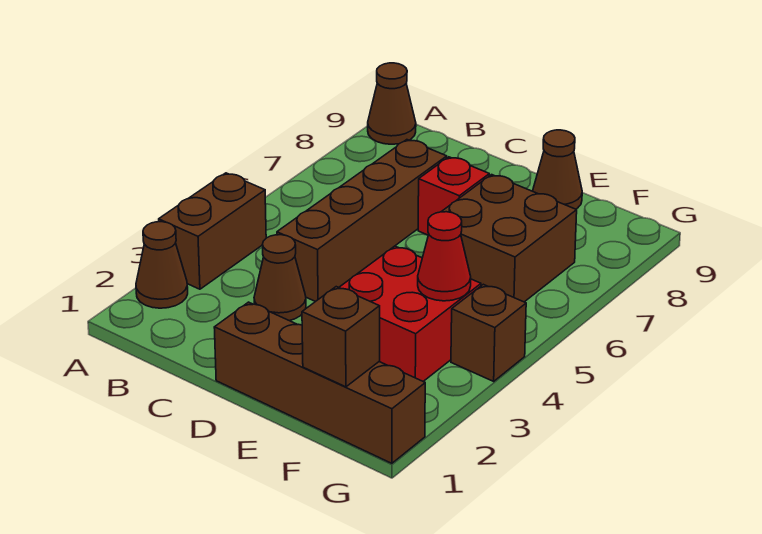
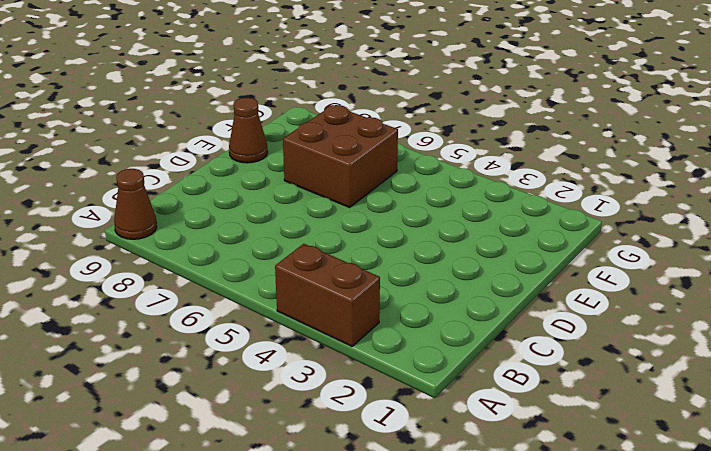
none -> brown cone A2 level 1
none -> brown cone C3 level 1
none -> brown brick C4:C7 level 1

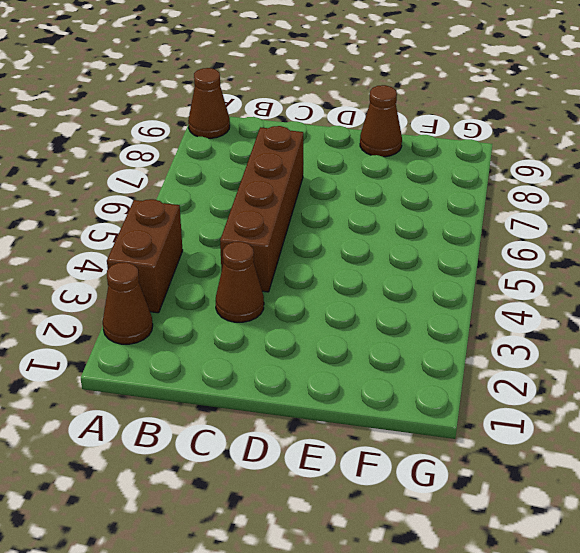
none -> brown brick D1:G1 level 1
none -> red brick D7 level 1
none -> red brick E3:F4 level 1

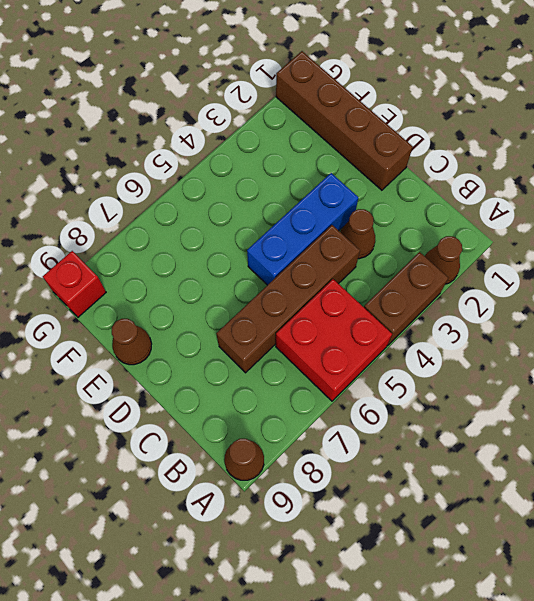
red brick A5:B6 level 1 -> red brick E3:F4 level 1
blue brick D3:D5 level 1 -> none
red brick G9 level 1 -> red brick D7 level 1
none -> brown brick E6:F7 level 1
none -> brown brick G4 level 1
none -> brown brick F1 level 2

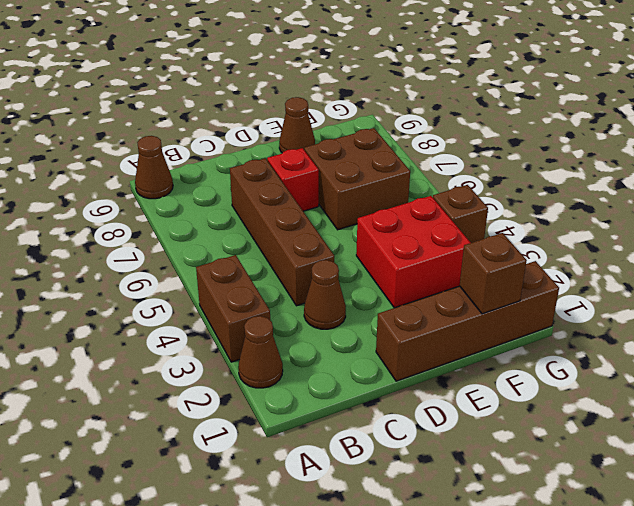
none -> red cone F4 level 2

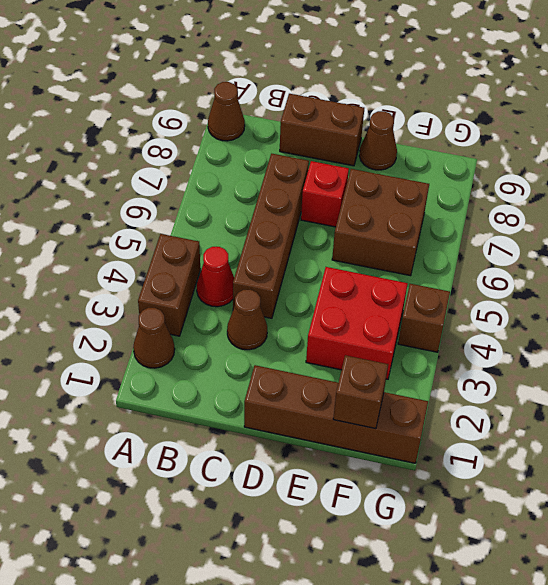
red cone B4 level 1 -> red cone F4 level 2
brown brick C9:D9 level 1 -> none

